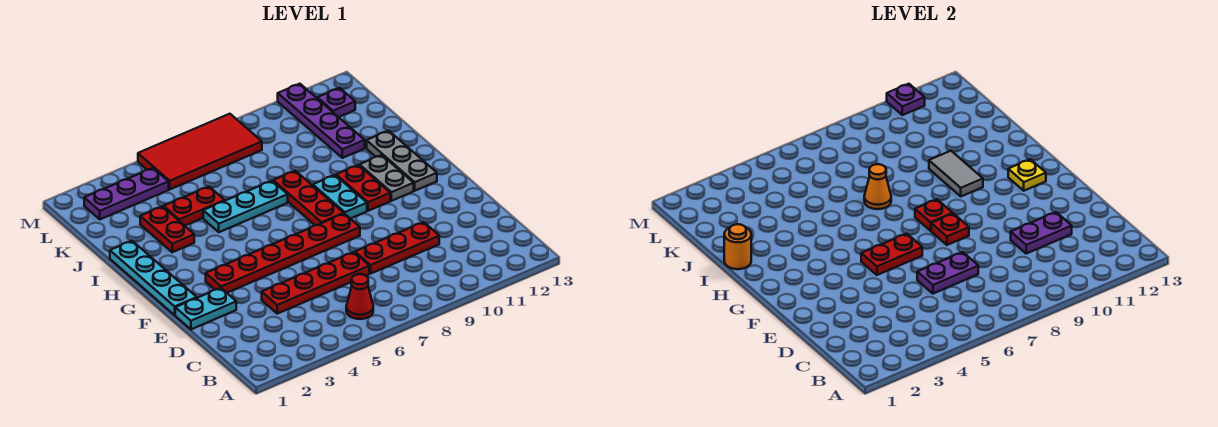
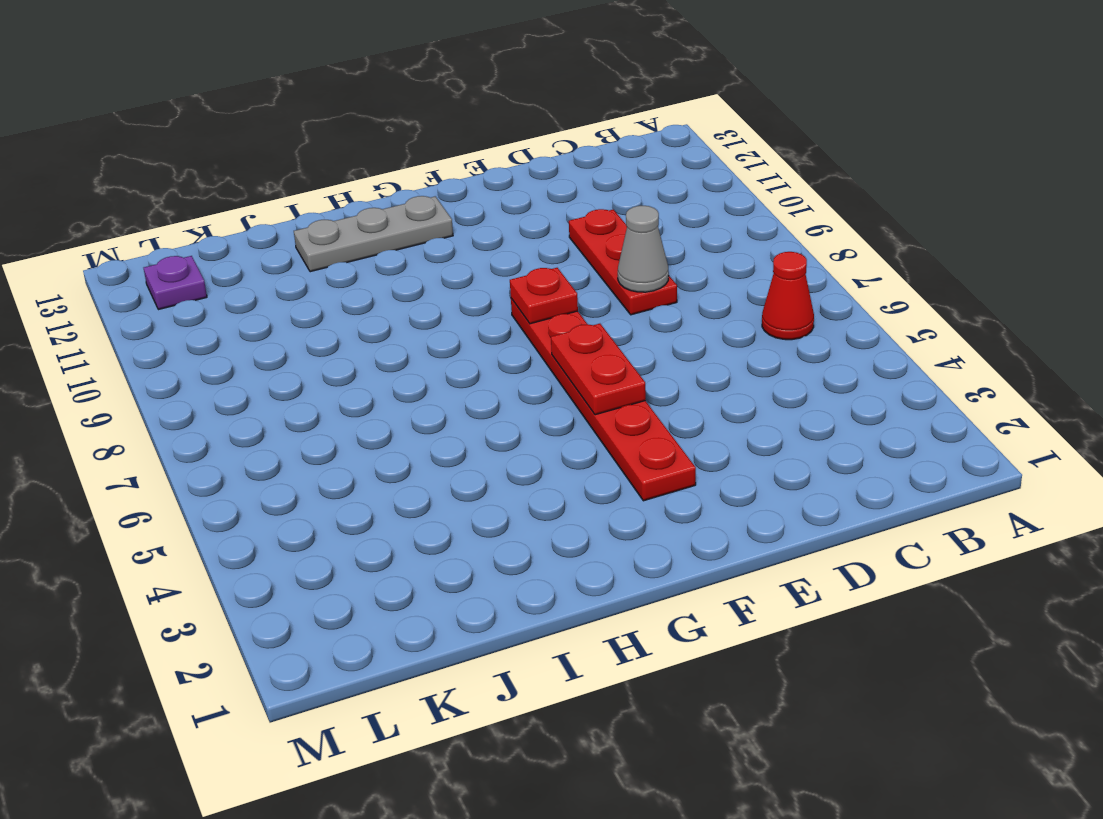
grey cone D8 level 2 -> none
none -> red plate D4:D7 level 1
none -> cyan plate E1:E2 level 1
none -> cyan plate F1:I1 level 1

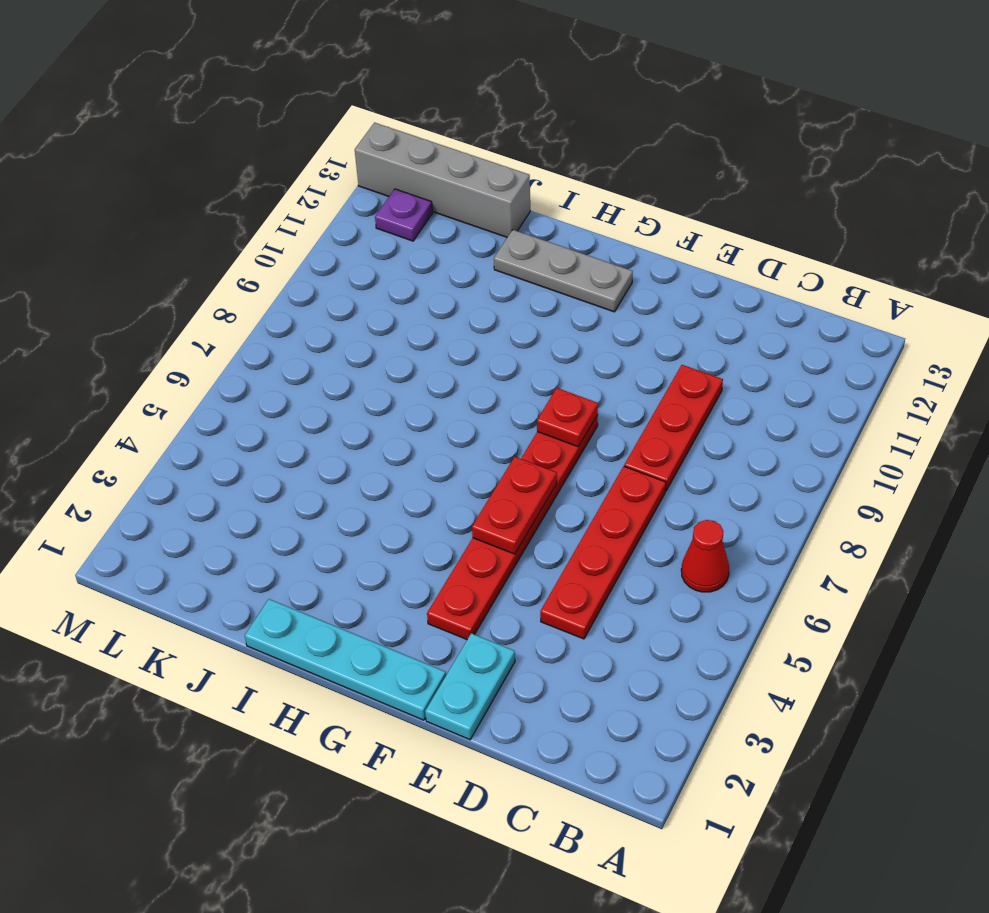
grey brick J13:M13 level 1 -> none
none -> red plate G8:I8 level 1
none -> cyan plate G9:H9 level 1
none -> red plate G10:H10 level 1

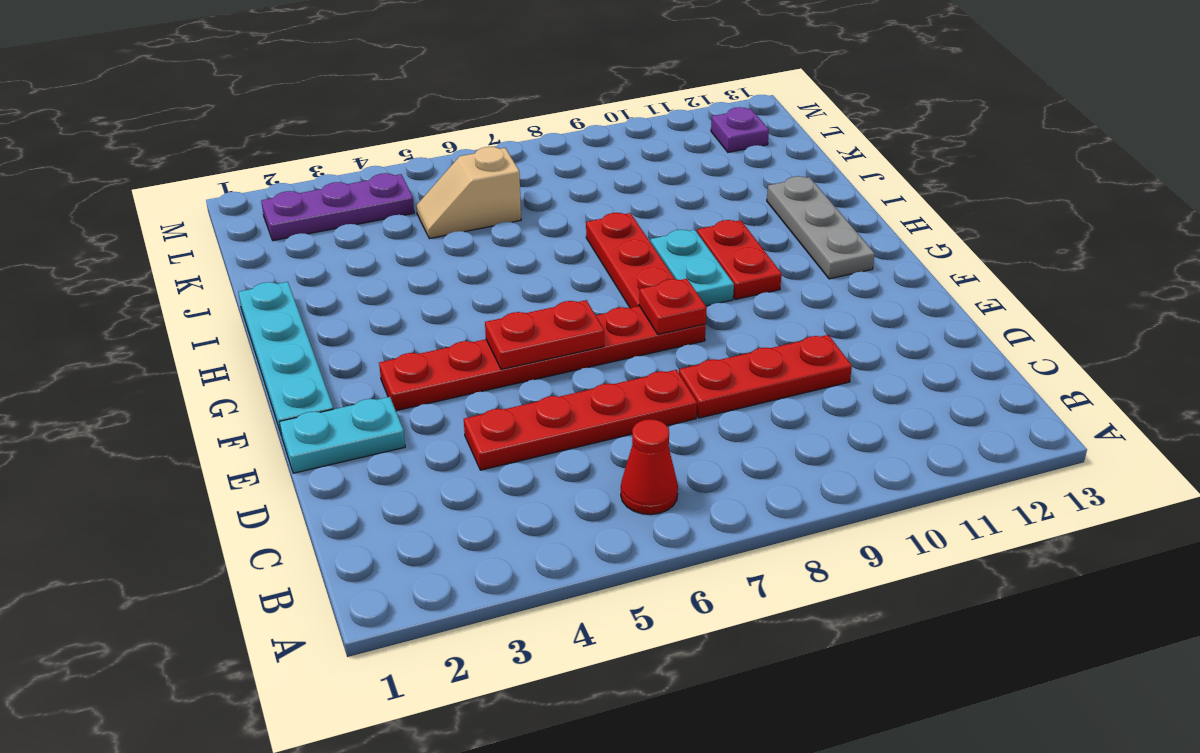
tan slope K5:K6 level 1 top 6 -> none
none -> grey plate G11:H11 level 1
none -> red plate I3:J3 level 1
none -> cyan plate I5:I7 level 1

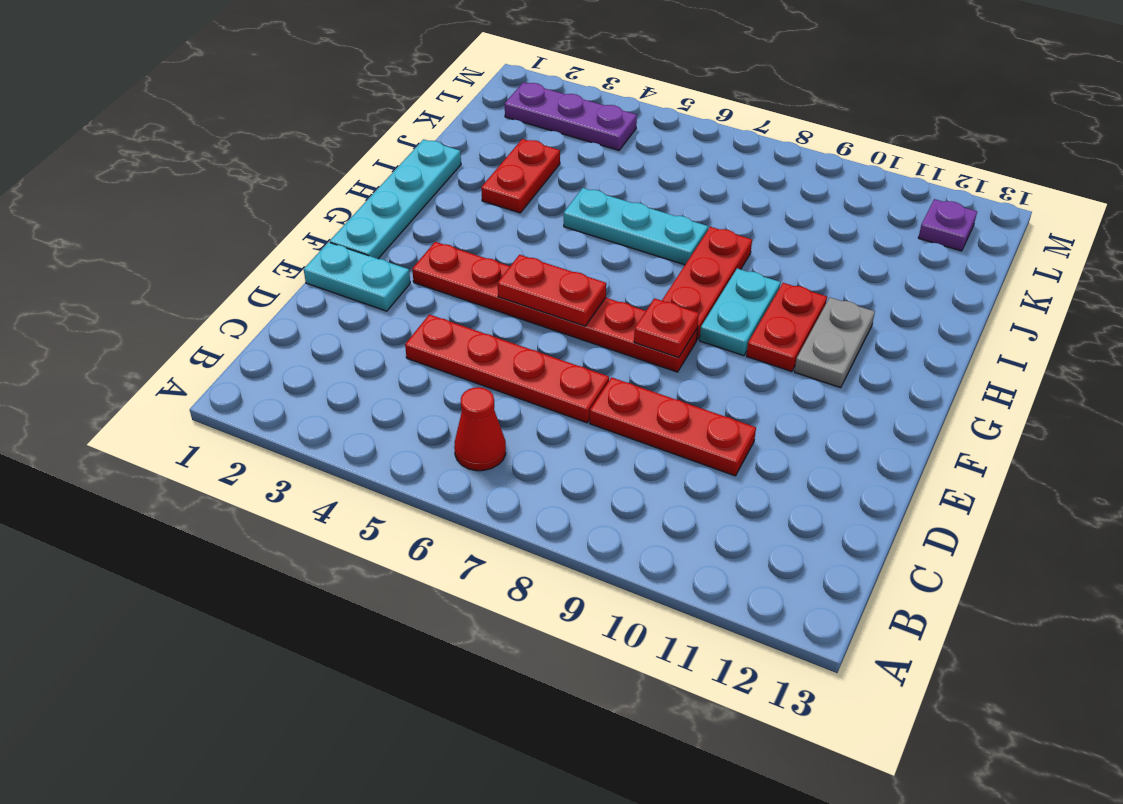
none -> grey plate G12:I12 level 1
none -> red plate J4:J5 level 1
none -> purple plate J11:M11 level 1

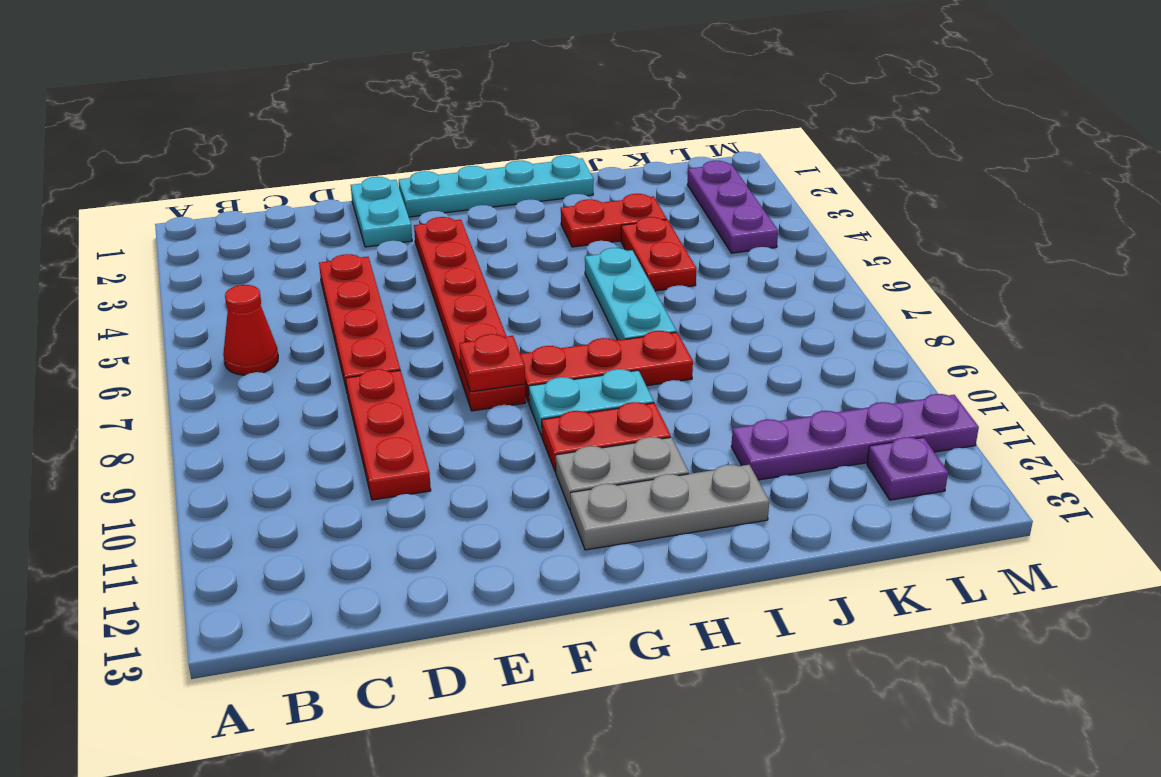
none -> red tile L5:M8 level 1
none -> purple plate D6:D7 level 2
none -> purple plate D10:D11 level 2

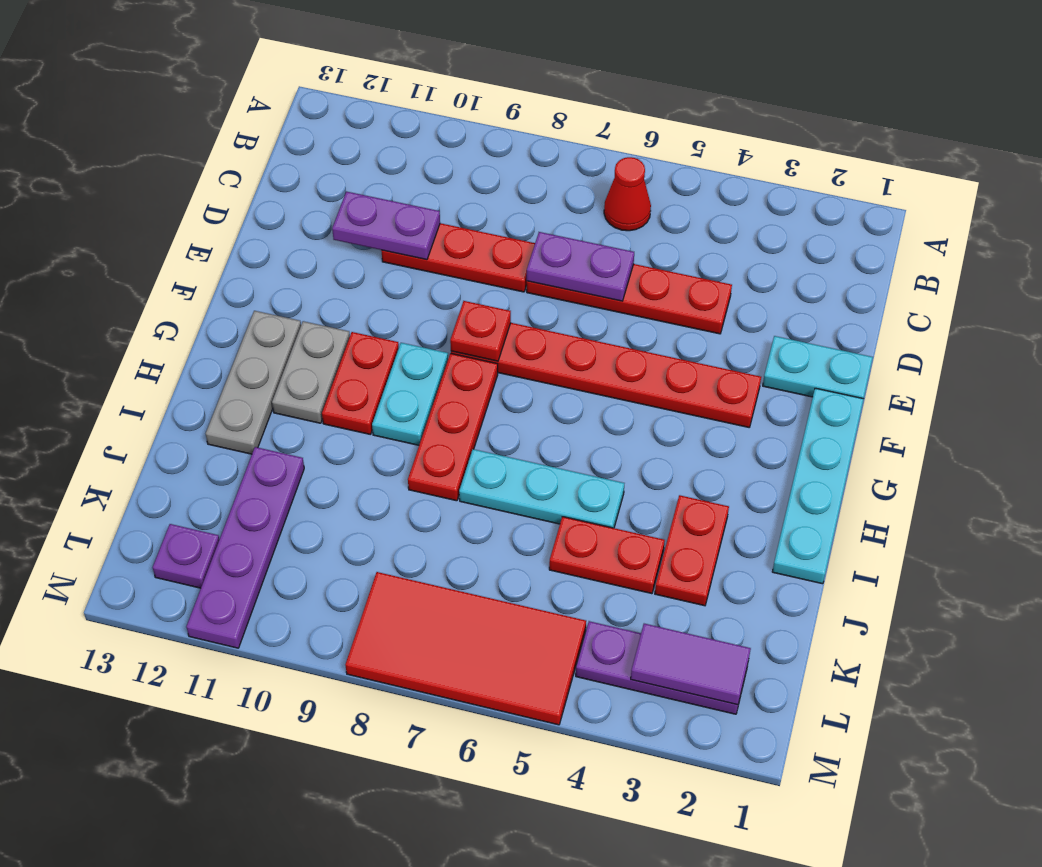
purple tile L2:L3 level 2 -> none
none -> red plate F5:F6 level 2
none -> red plate G8 level 2
none -> yellow plate G12 level 2

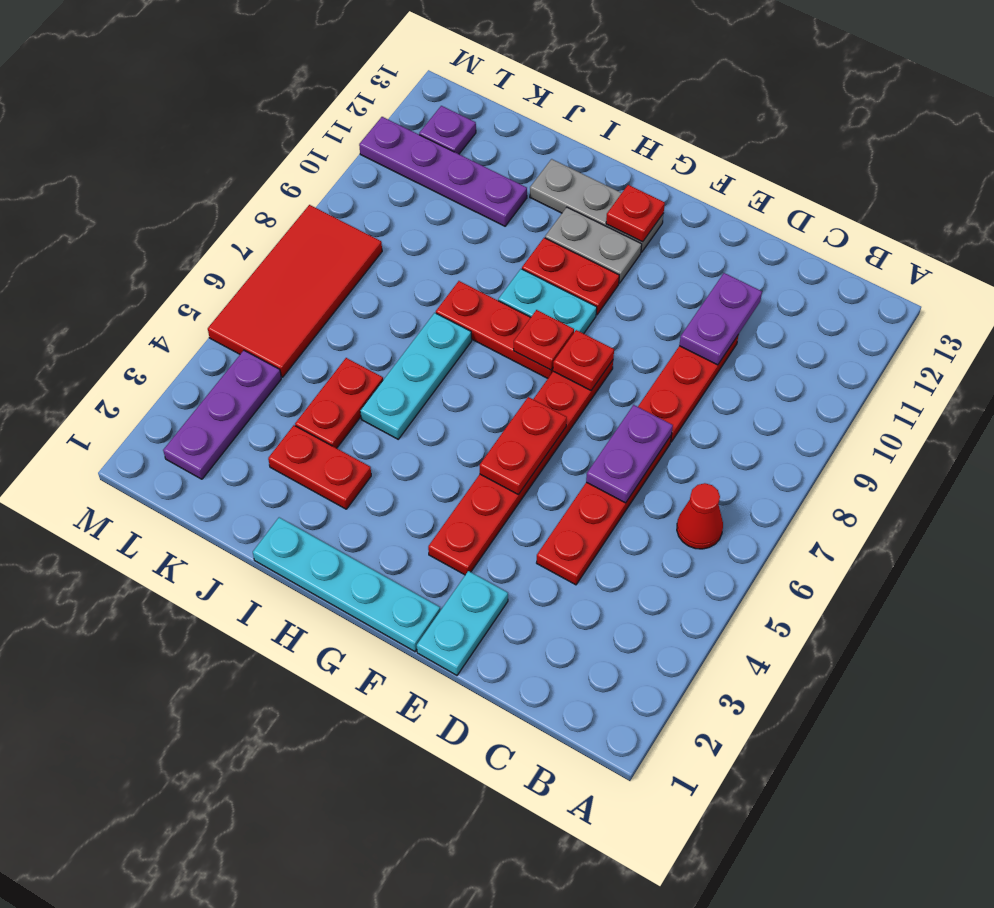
red plate G12 level 2 -> yellow plate G12 level 2
none -> grey tile H10:I10 level 2
none -> orange round brick I1 level 2
none -> orange cone I7 level 2

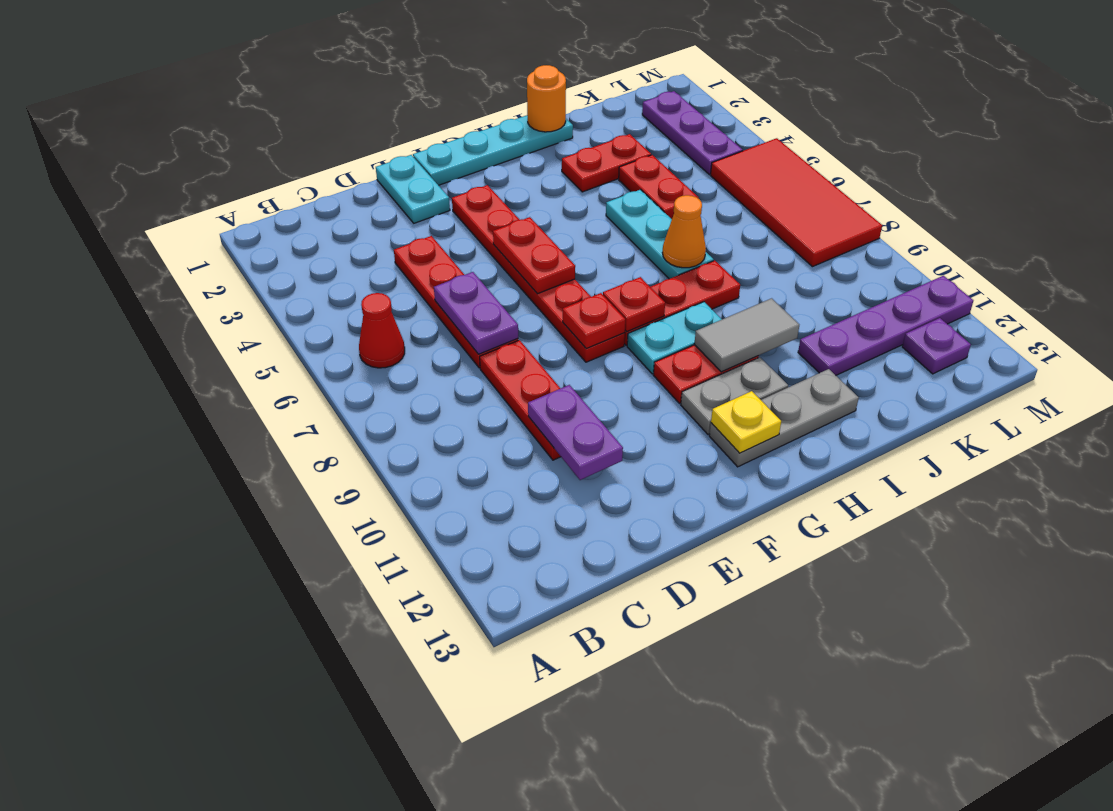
none -> purple plate M11 level 2

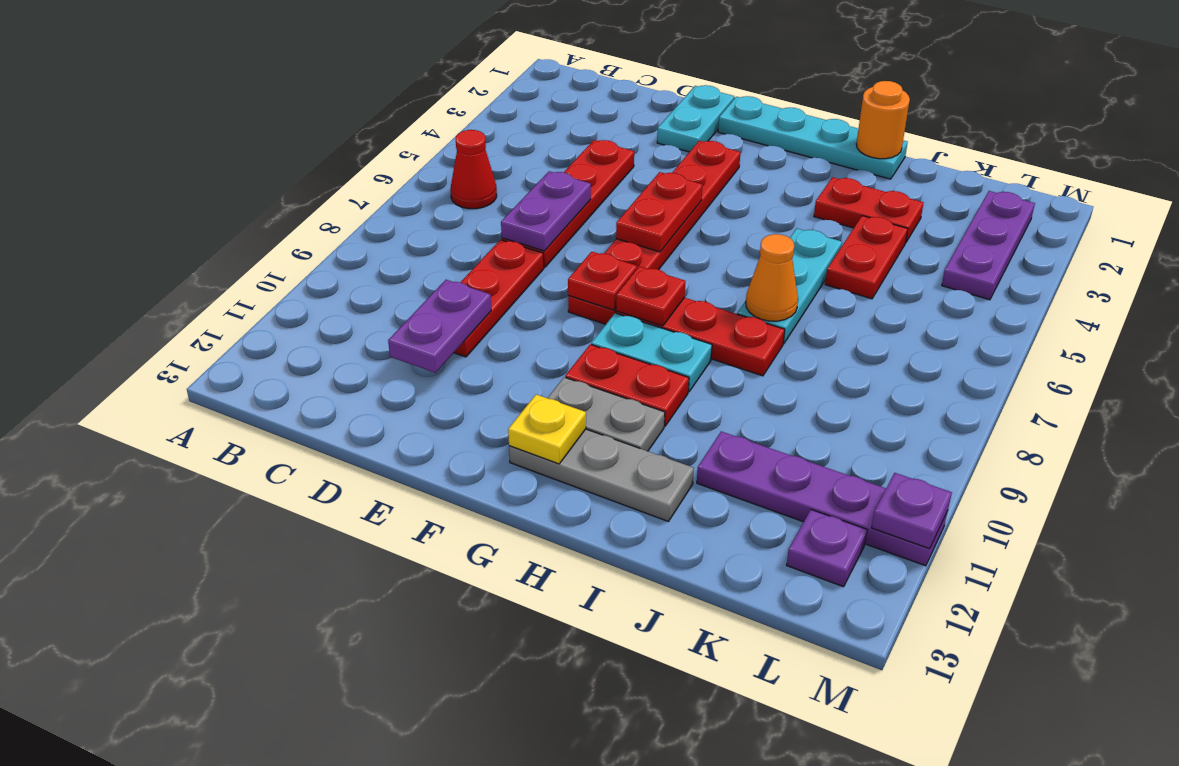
none -> red tile L5:M8 level 1
none -> grey tile H10:I10 level 2

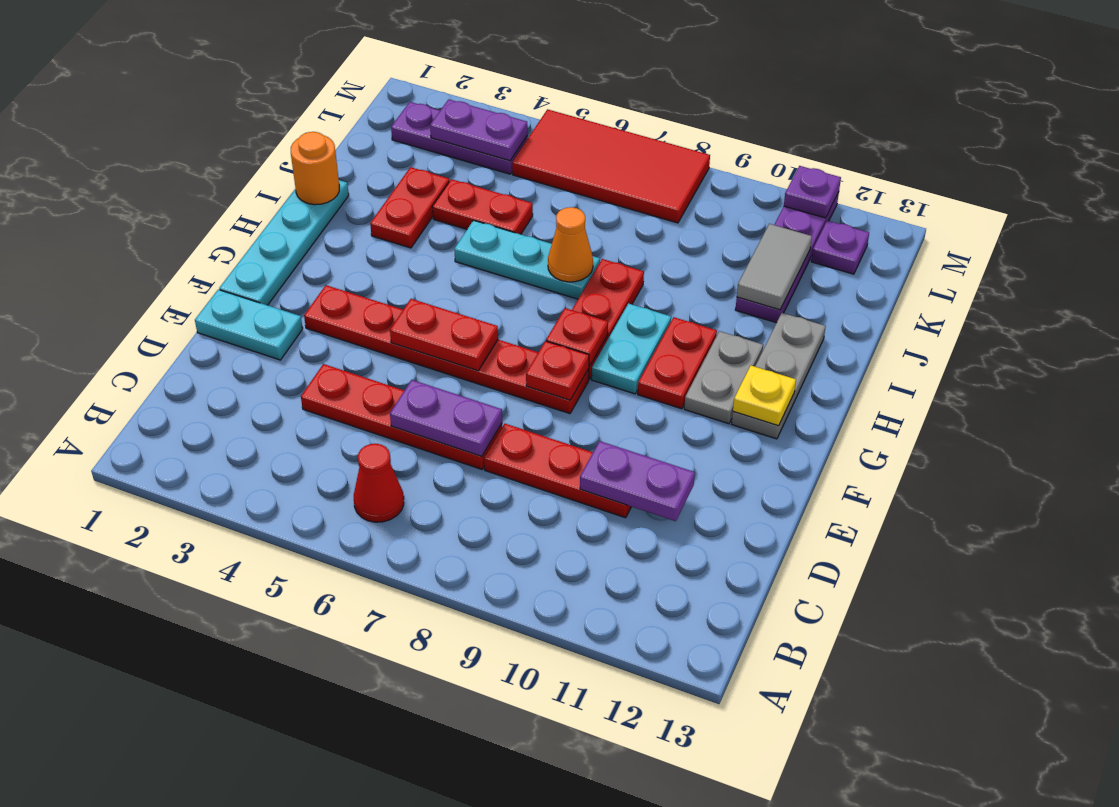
grey tile J11:K11 level 2 -> grey tile H10:I10 level 2
purple plate L3:L4 level 2 -> none

